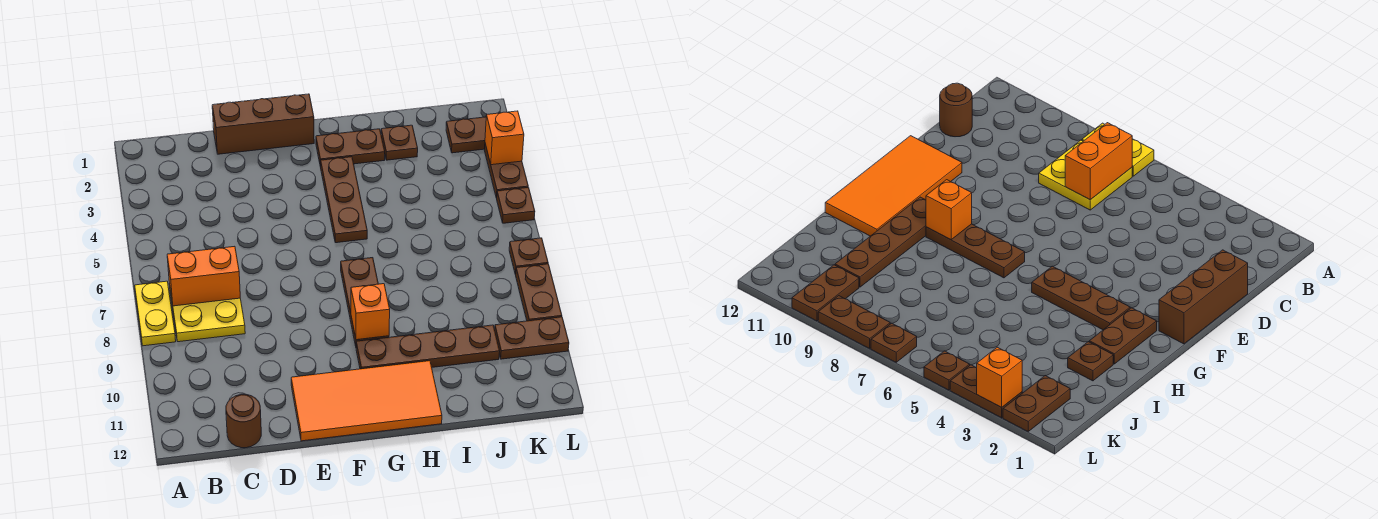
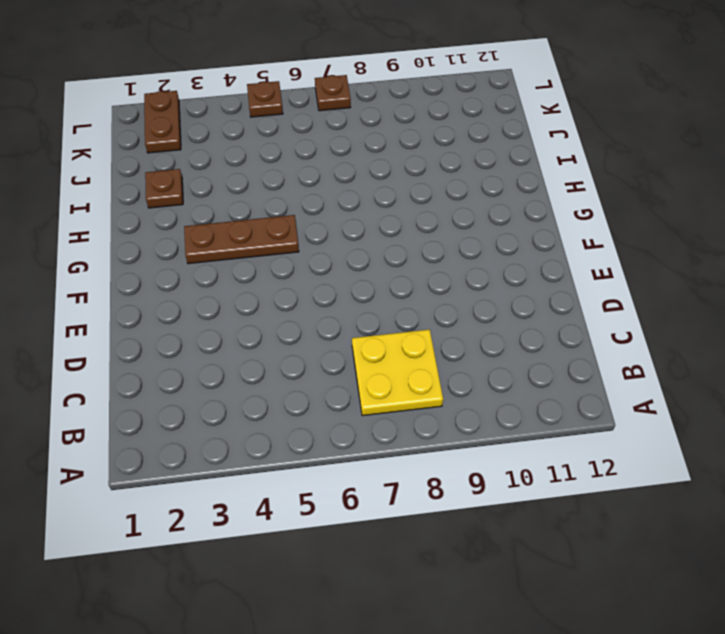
none -> yellow plate A7:A8 level 1
none -> brown round brick C12 level 1
none -> brown brick D1:F1 level 1

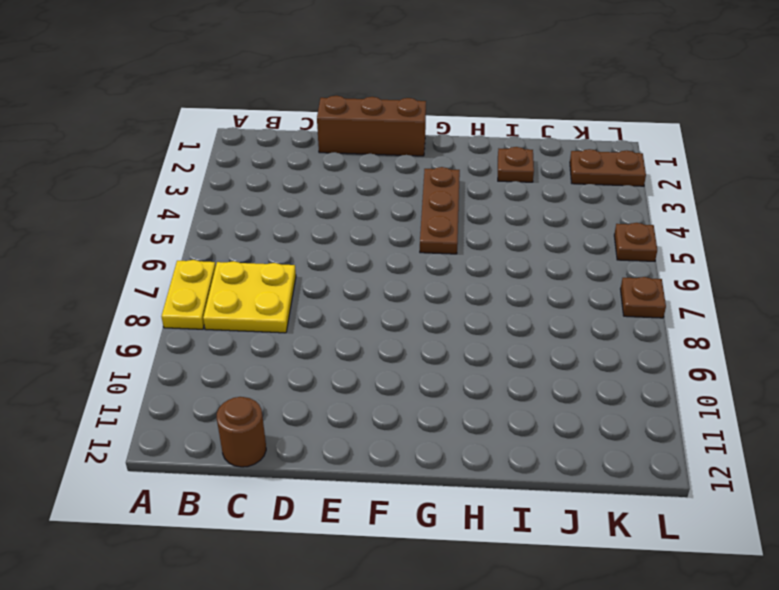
none -> orange tile E11:H12 level 1
none -> brown plate G2:H2 level 1
none -> brown plate G7:G9 level 1

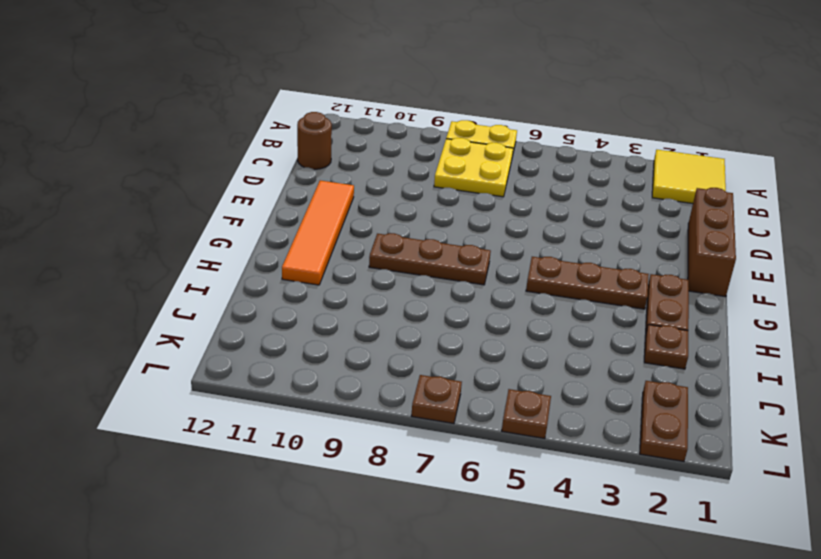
yellow tile A1:B2 level 1 -> none
orange tile E11:H11 level 1 -> orange tile E11:H12 level 1
none -> brown plate G10:J10 level 1
none -> brown plate K10:L10 level 1
none -> brown plate L3:L4 level 1

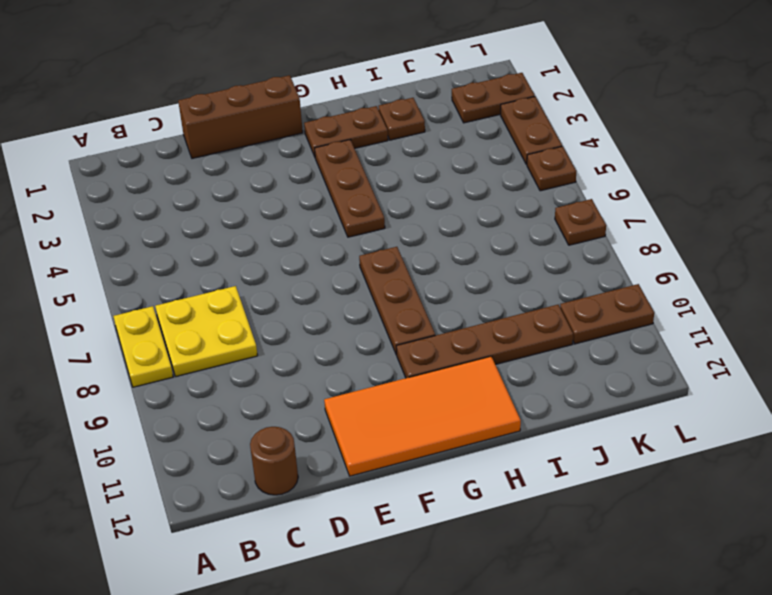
none -> brown plate L8:L9 level 1
none -> orange brick B7:C7 level 2
none -> orange brick G9 level 2

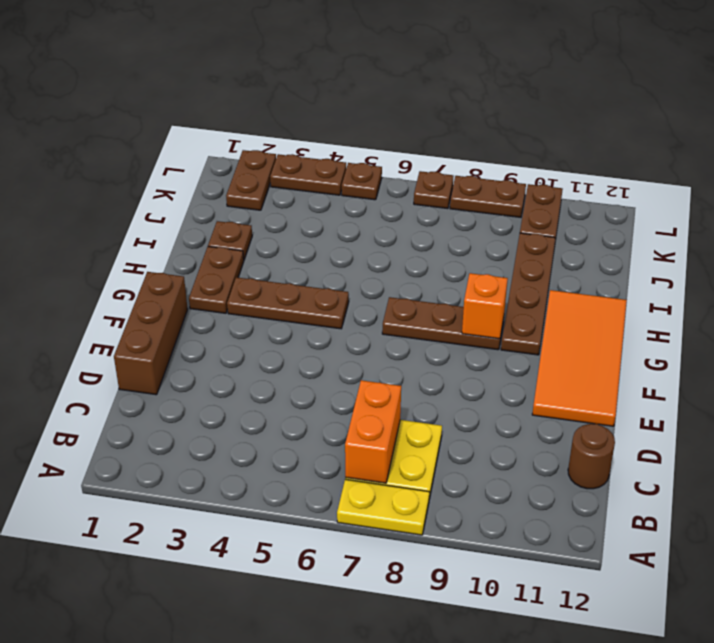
none -> orange brick L3 level 2

